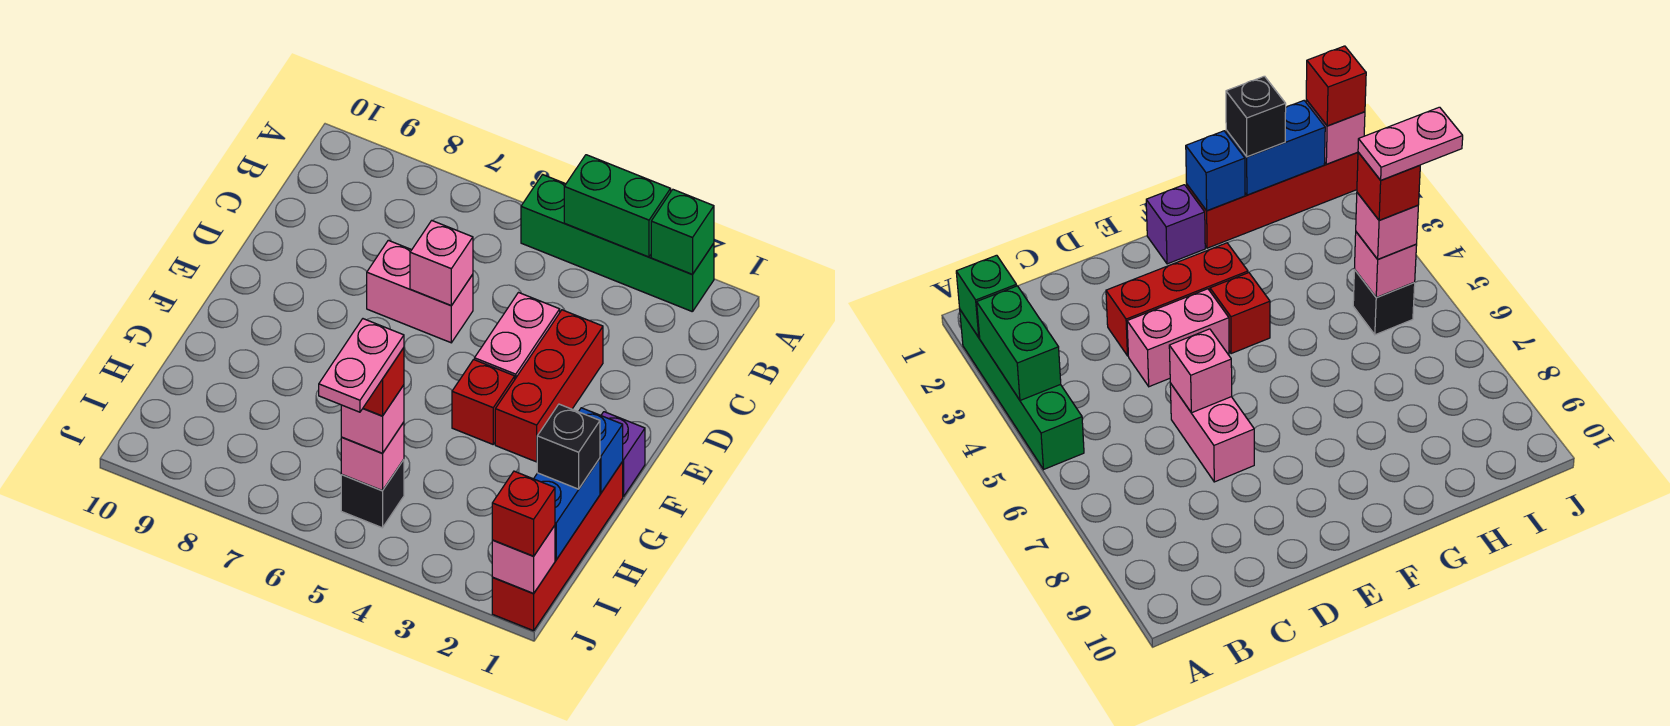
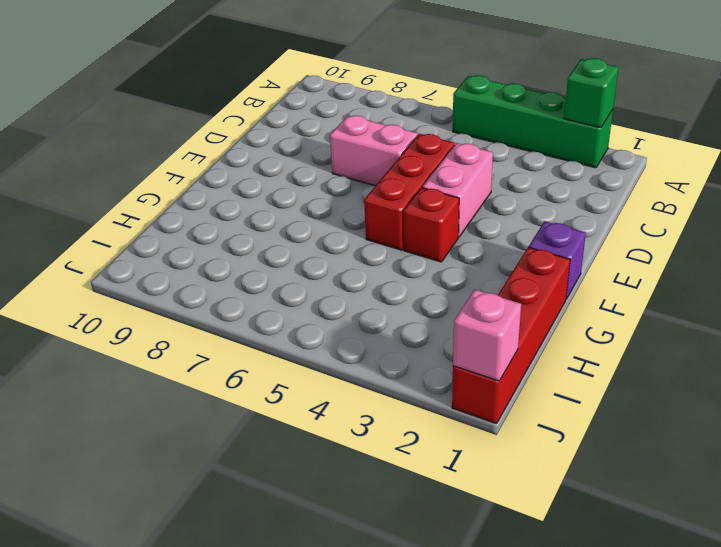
red brick D5:F5 level 1 -> red brick D3:F3 level 1
none -> black brick I5 level 1
none -> green brick A3:A4 level 2
none -> pink brick D6 level 2

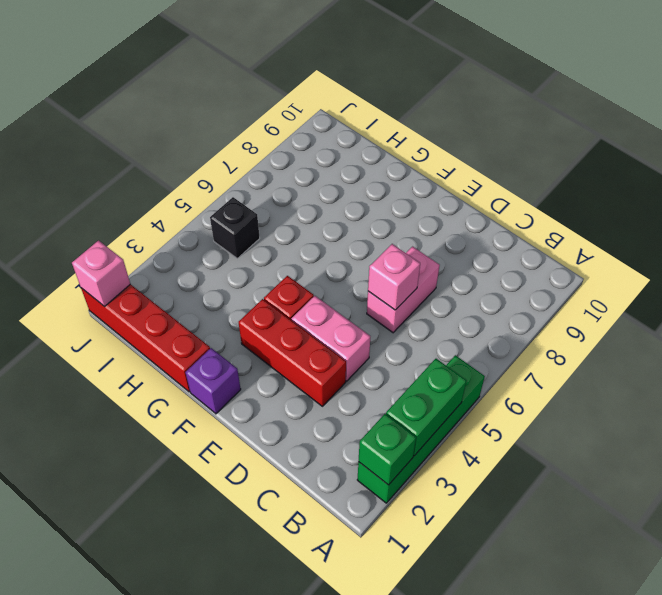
none -> blue brick G1 level 2
none -> blue brick H1:I1 level 2
none -> pink brick I5 level 2

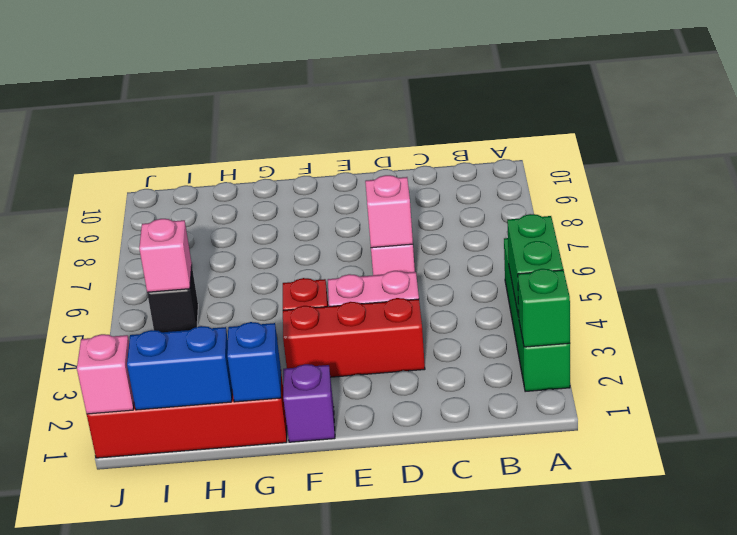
none -> black brick H1 level 3
none -> pink brick I5 level 3
none -> red brick J1 level 3

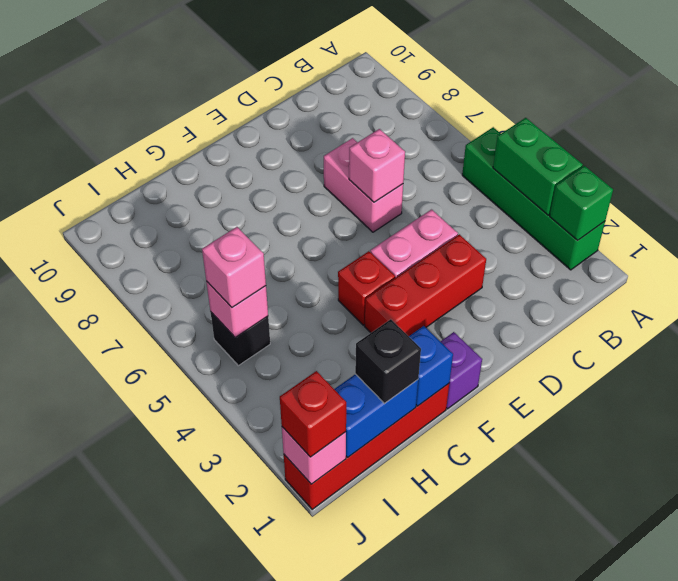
none -> red brick I5 level 4
none -> pink plate I5:J5 level 5

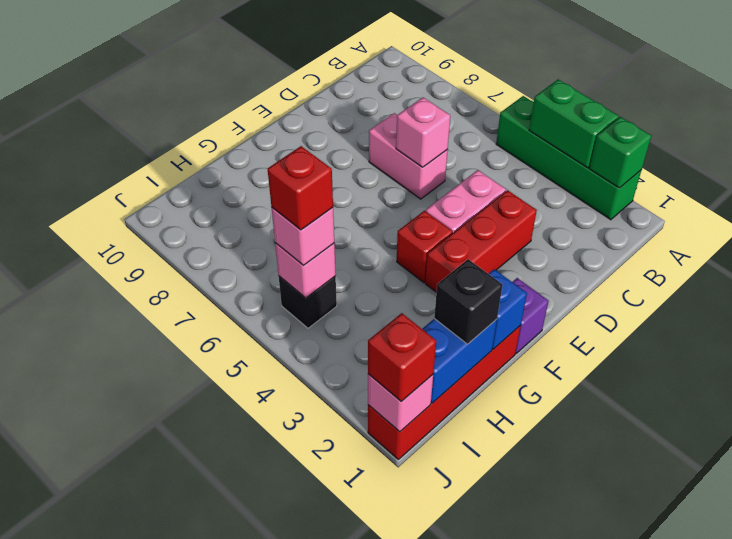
none -> pink plate I5:J5 level 5

